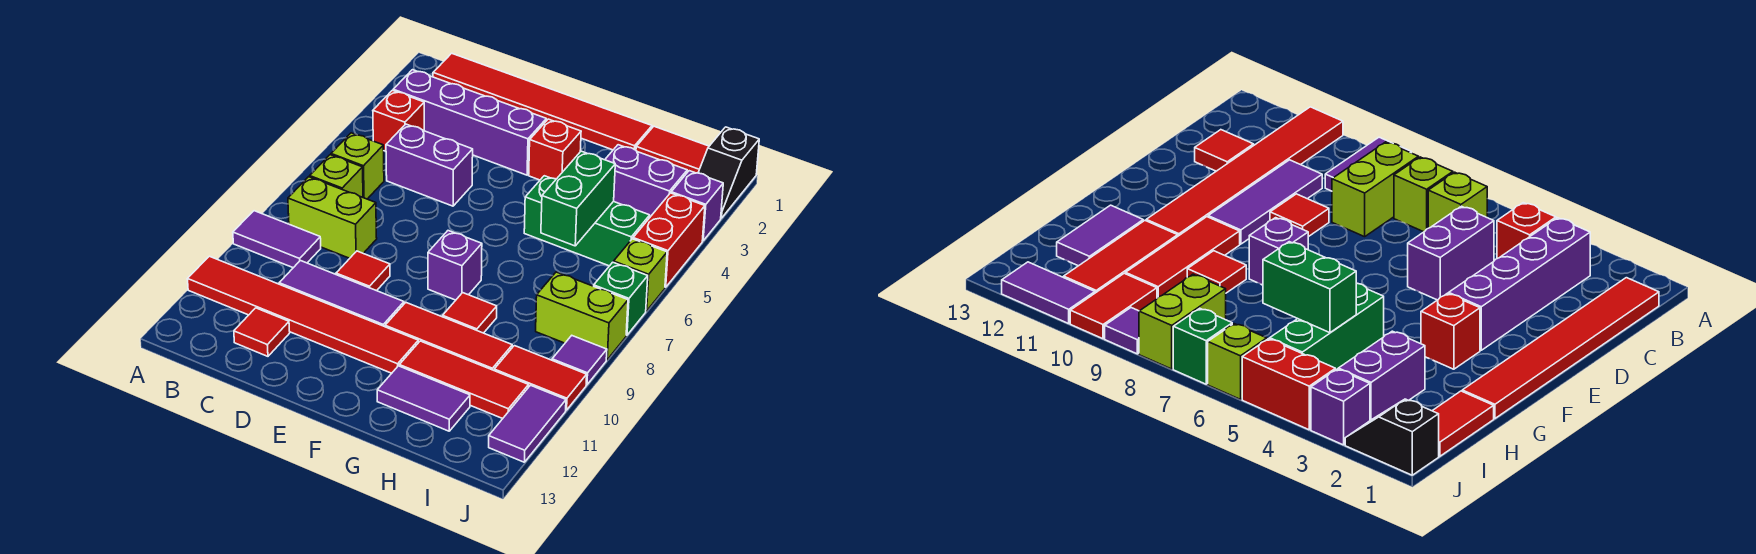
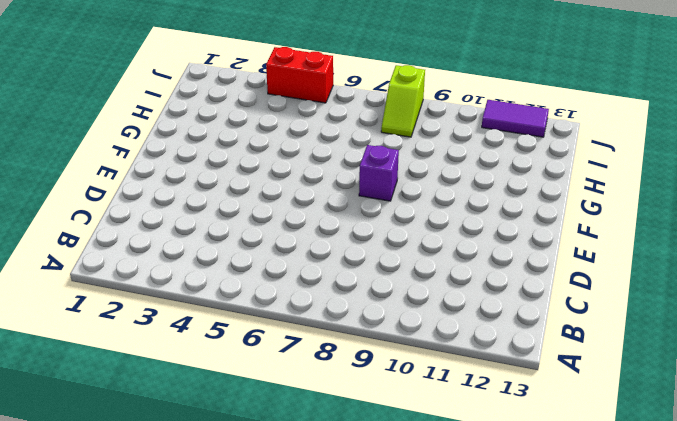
lime slope I8:J8 level 1 top J -> lime brick I8:J8 level 1
none -> purple tile A9:B9 level 1
none -> red tile A11:F11 level 1
none -> red tile B1:G1 level 1
none -> purple brick B3:E3 level 1

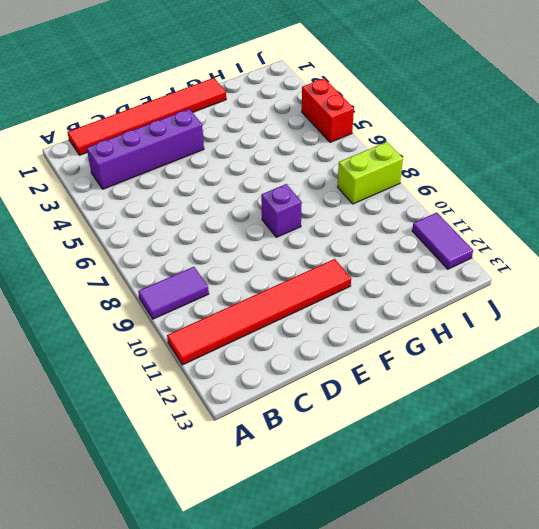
none -> red brick B4 level 1
none -> lime brick B6 level 1
none -> lime brick B7 level 1
none -> lime brick B8:C8 level 1

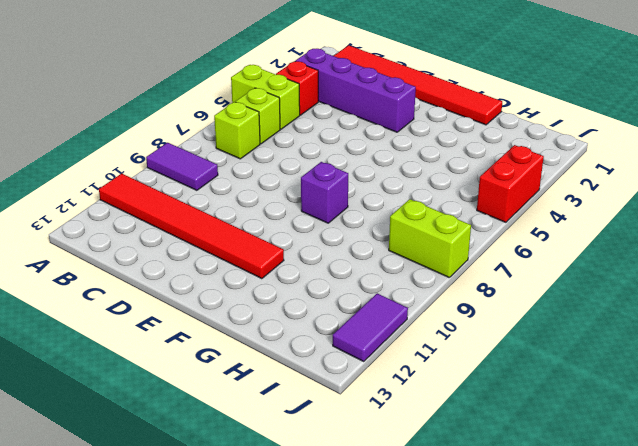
lime brick A5:B5 level 1 -> lime brick B8:C8 level 1
none -> purple brick C5:D5 level 1
none -> purple tile C10:E10 level 1
none -> red tile C12 level 1
none -> red tile D9 level 1

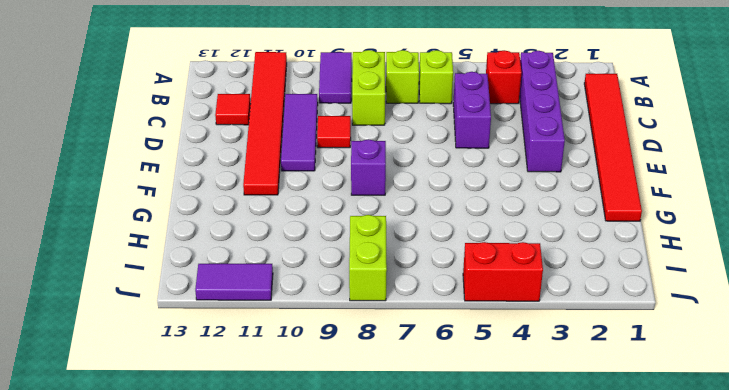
none -> red brick F3 level 1
none -> red tile F10:H10 level 1
none -> green brick G5:I5 level 1
none -> red tile G9 level 1

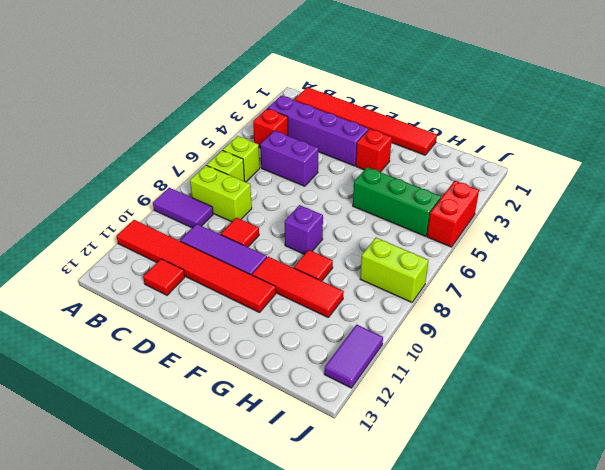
none -> red tile G11:I11 level 1
none -> purple tile G12:H12 level 1
none -> red tile H1:I1 level 1
none -> purple brick H3:I3 level 1

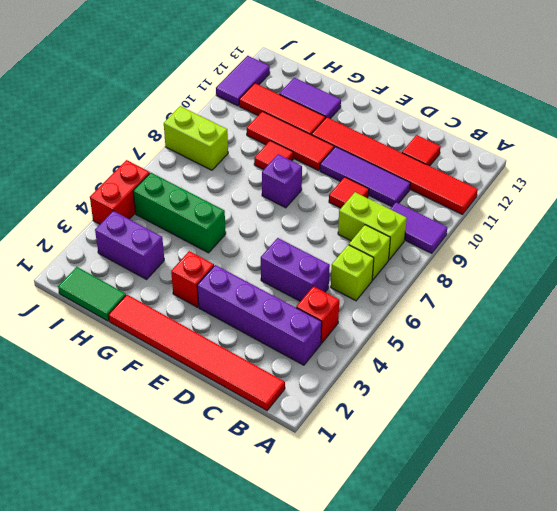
green tile H1:I1 level 1 -> red tile H1:I1 level 1
none -> red tile I10:J10 level 1
none -> black slope J1:J2 level 1 top 1
none -> purple brick J3 level 1
none -> lime brick J6 level 1

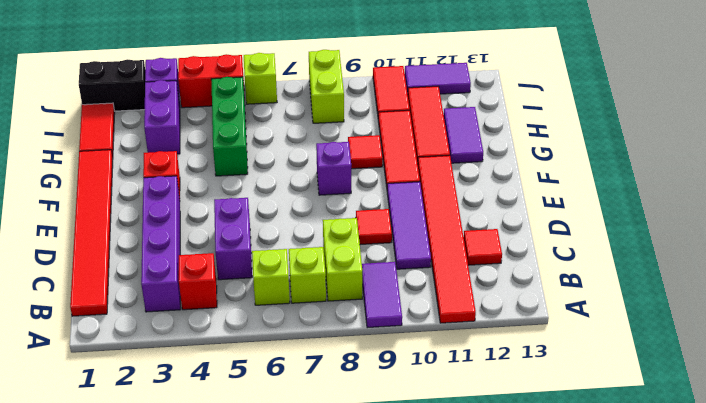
black brick J1:J2 level 1 -> black slope J1:J2 level 1 top 1
none -> green brick J7 level 1
none -> purple tile J9 level 1
none -> green brick H5:H6 level 2

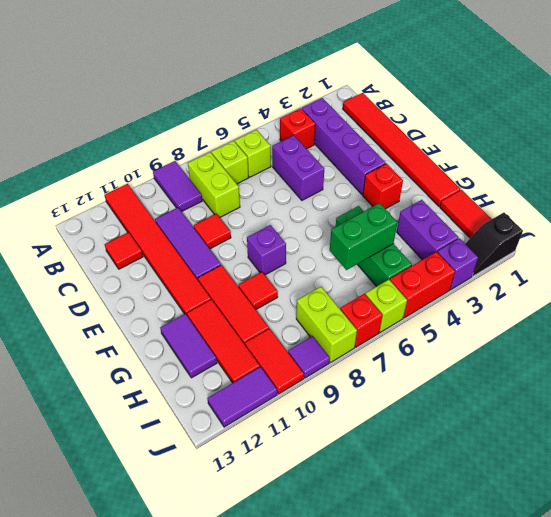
red brick J7 level 1 -> green brick J7 level 1

